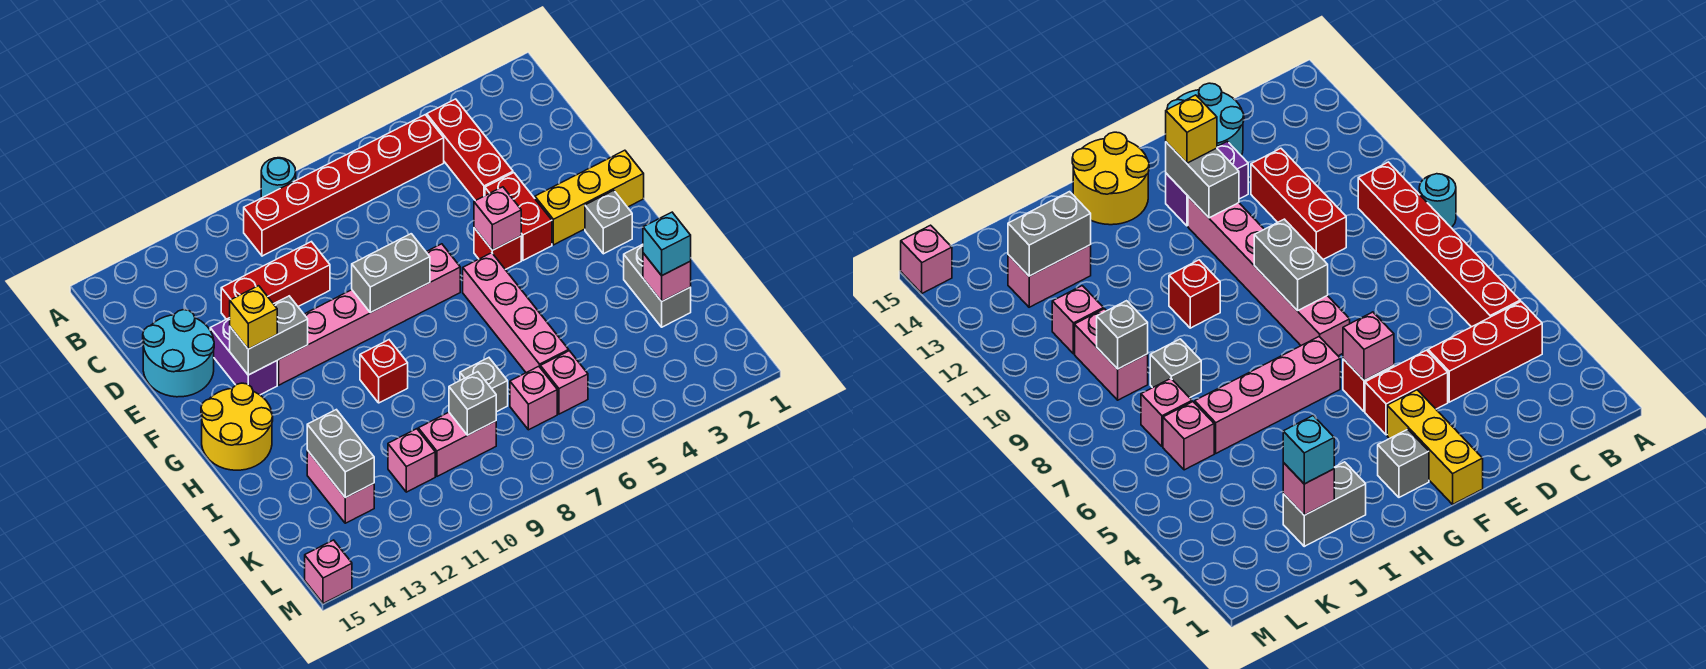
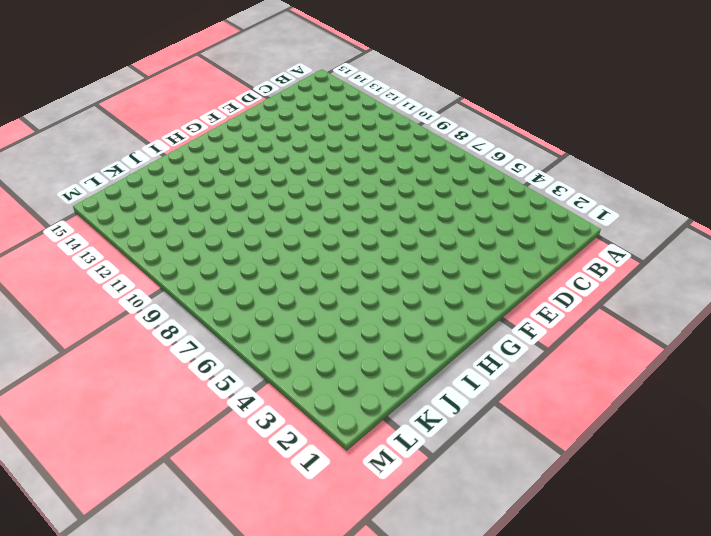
none -> cyan round brick A9 level 1
none -> red brick B4:D4 level 1
none -> red brick B5:B10 level 1
none -> red brick D10:D12 level 1

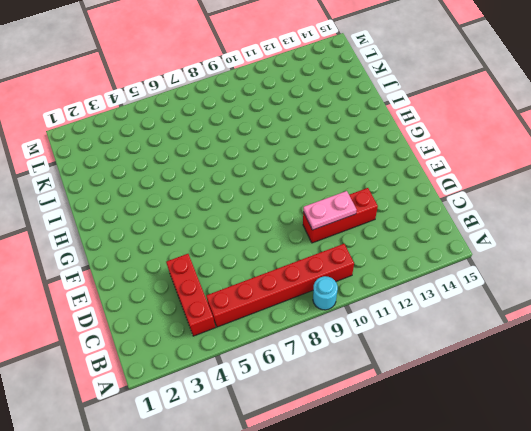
pink plate D10:D11 level 2 -> none
none -> cyan round brick D14:E15 level 1
none -> red brick E4:F4 level 1
none -> purple brick E13:F13 level 1
none -> yellow brick F1:F3 level 1

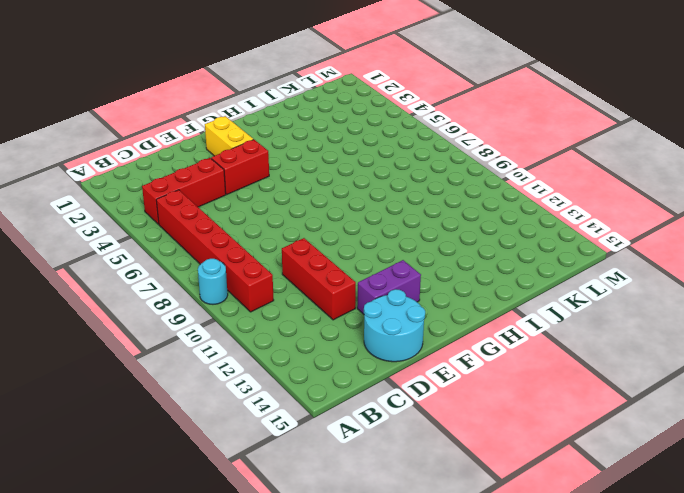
yellow brick F2:F3 level 1 -> yellow brick F1:F3 level 1
none -> red brick F5 level 1
none -> pink brick F7:F12 level 1
none -> grey brick G2 level 1
none -> pink brick G6:J6 level 1

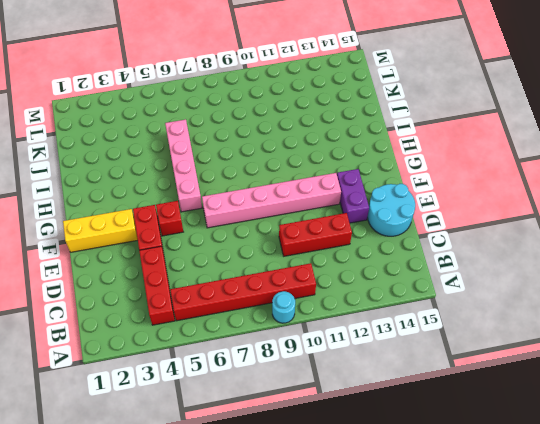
none -> grey brick G2 level 1
none -> yellow round brick G14:H15 level 1
none -> red brick H10 level 1
none -> grey brick I2:J2 level 1

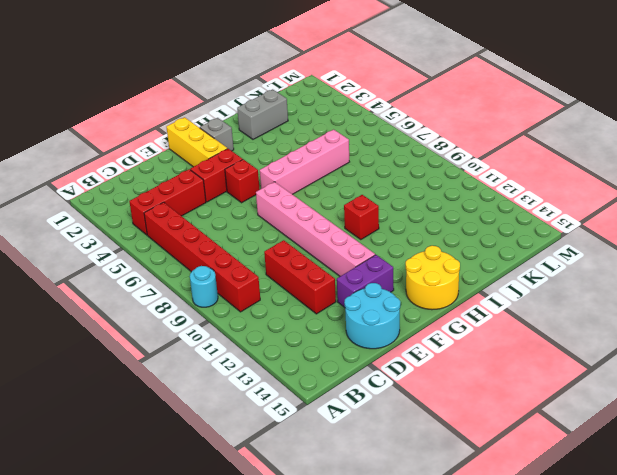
none -> grey brick J8 level 1
none -> pink brick J13:K13 level 1
none -> pink brick K6 level 1
none -> pink brick K7 level 1

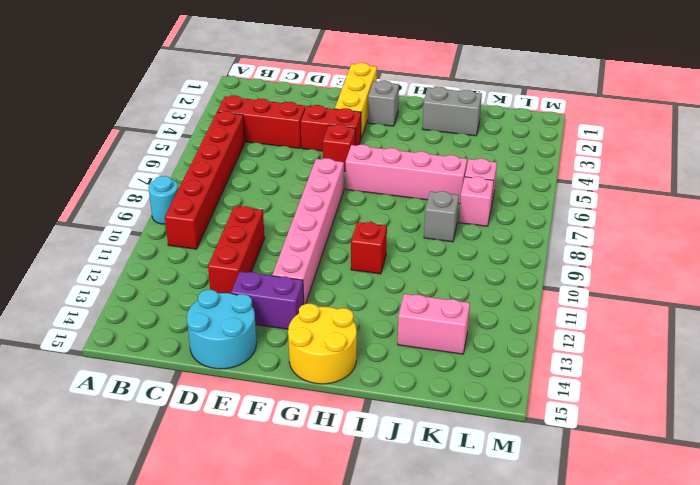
none -> pink brick K9:K10 level 1
none -> pink brick K11 level 1
none -> pink brick M15 level 1
none -> pink brick F5 level 2

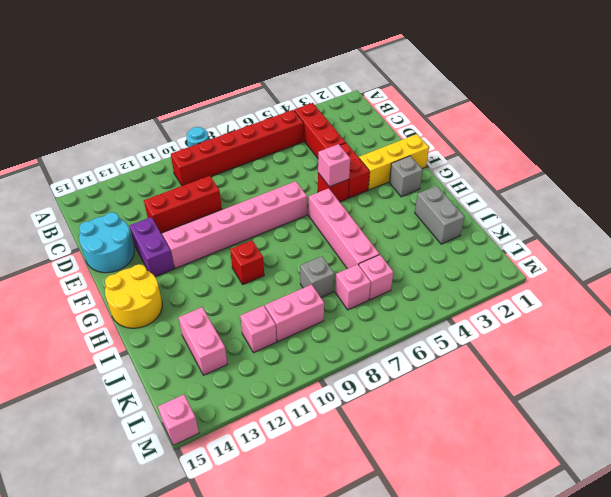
none -> grey brick F8:F9 level 2
none -> grey brick F12:F13 level 2
none -> pink brick J2 level 2
none -> grey brick J13:K13 level 2

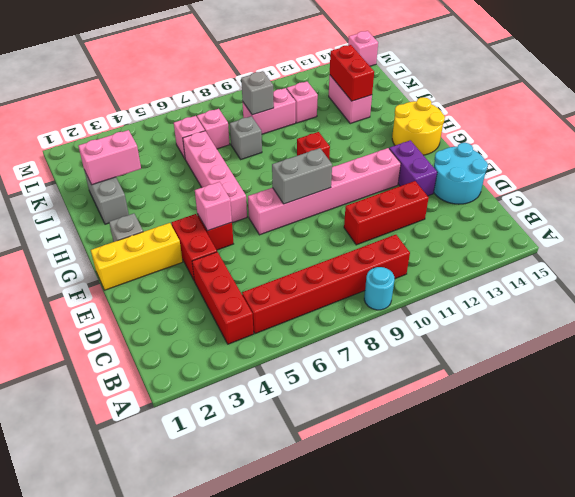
pink brick J2:J3 level 2 -> pink brick J2 level 2
red brick J13:K13 level 2 -> grey brick J13:K13 level 2
none -> grey brick F12:F13 level 2
none -> yellow brick F13 level 3
none -> cyan brick J2 level 3

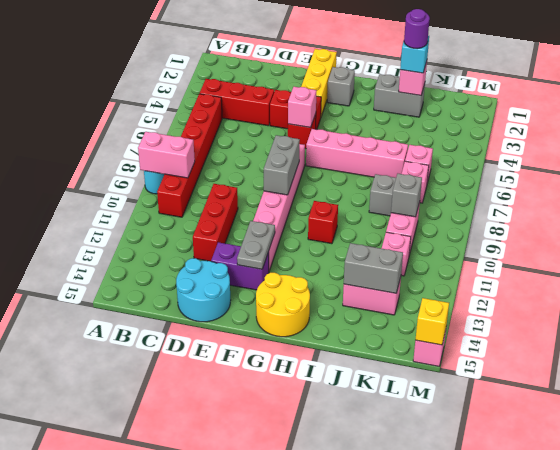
pink brick A9:B9 level 2 -> none
grey plate F12:F13 level 2 -> grey brick F12:F13 level 2
purple round brick J2 level 4 -> none
yellow brick M15 level 2 -> yellow brick F13 level 3

